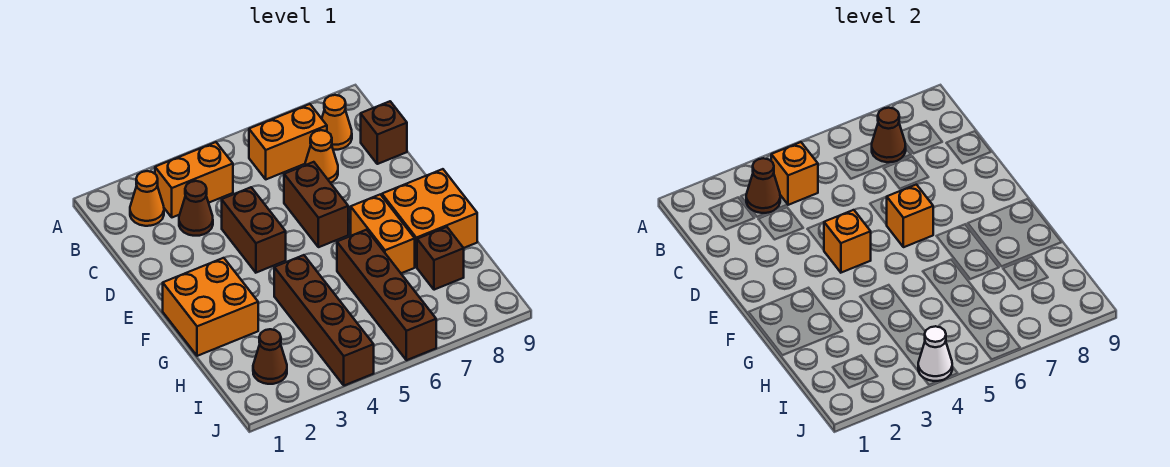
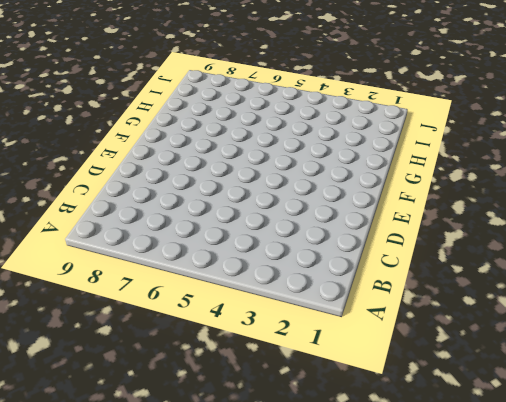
none -> orange cone B2 level 1
none -> orange brick B3:B4 level 1
none -> orange brick B6:B7 level 1

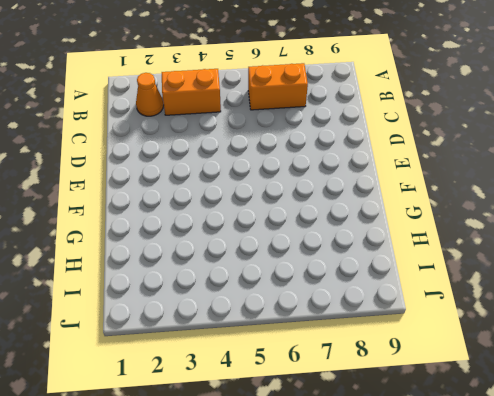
none -> orange cone B8 level 1
none -> brown cone C3 level 1
none -> orange cone C7 level 1

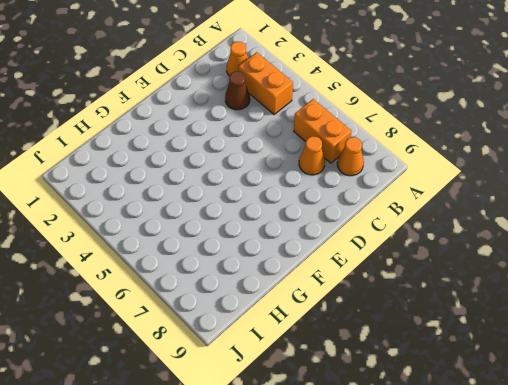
none -> brown brick C9 level 1
none -> brown brick D4:E4 level 1
none -> brown brick D6:E6 level 1

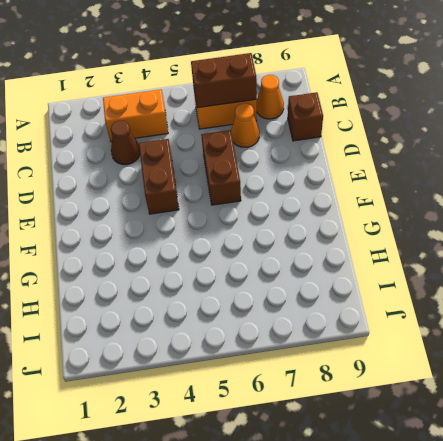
brown brick B6:B7 level 2 -> brown cone B7 level 2
none -> orange cone B2 level 1
none -> orange brick F1:G2 level 1
none -> orange brick F7:G7 level 1

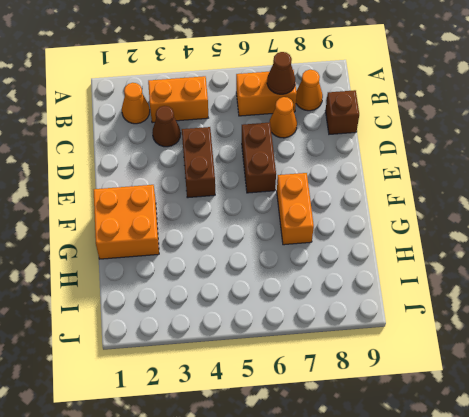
none -> orange brick F8:G9 level 1
none -> brown brick G4:J4 level 1
none -> brown brick G6:J6 level 1

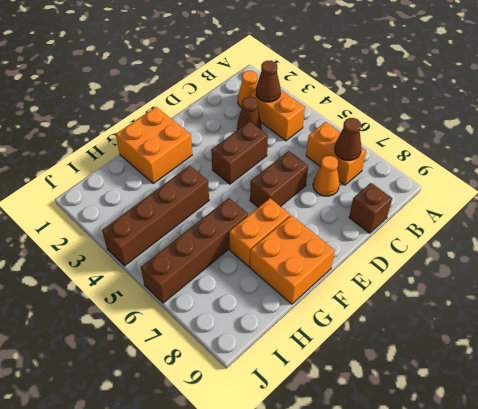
none -> orange cone B8 level 1
none -> brown brick H8 level 1
none -> brown cone I2 level 1

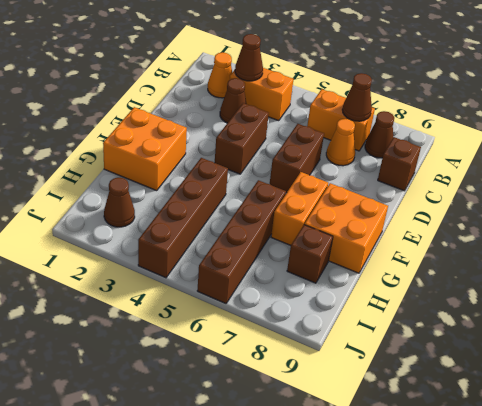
brown cone B8 level 1 -> orange cone B8 level 1
none -> orange brick B4 level 2
none -> orange brick E4 level 2
none -> orange brick E6 level 2

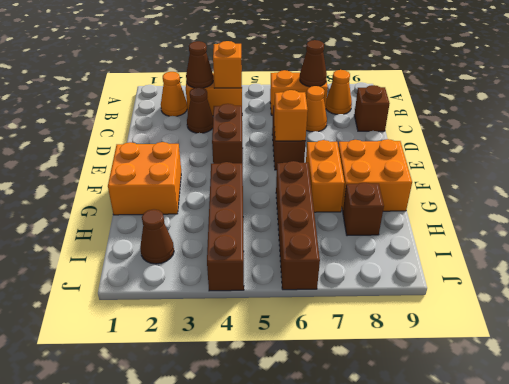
none -> orange brick E4 level 2
none -> white cone J4 level 2

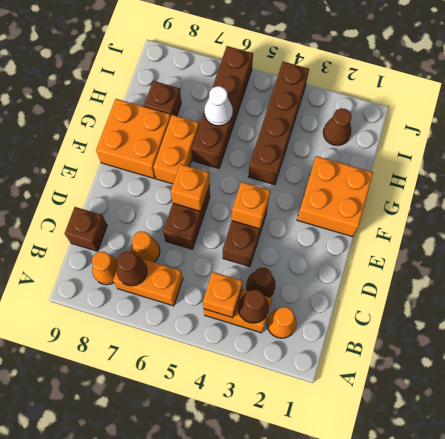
white cone H6 level 2 -> white cone J4 level 2

